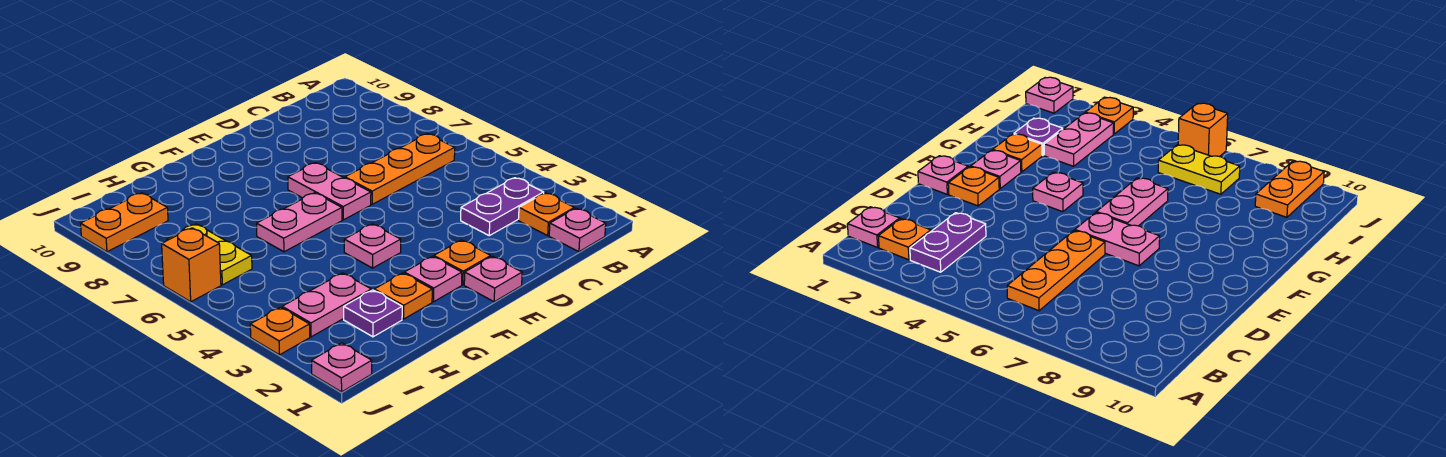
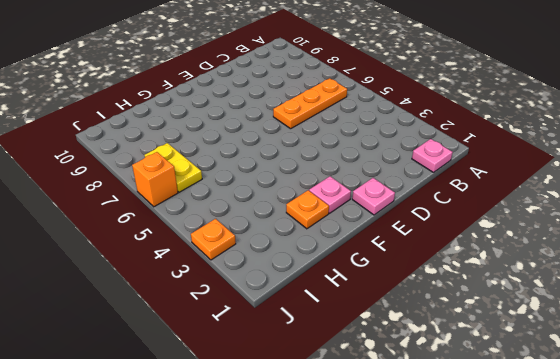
none -> orange plate B2 level 1
none -> purple plate B3:C3 level 1
none -> orange plate E2 level 1

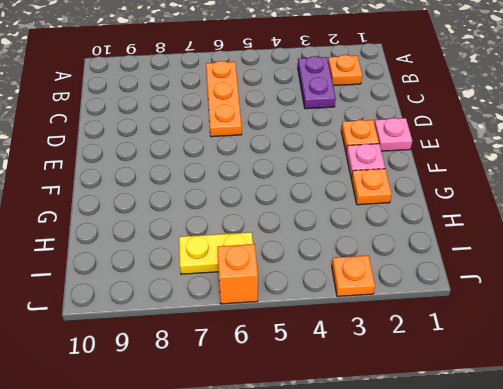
none -> pink plate B1 level 1
none -> pink plate E6:E7 level 1
none -> pink plate F4 level 1

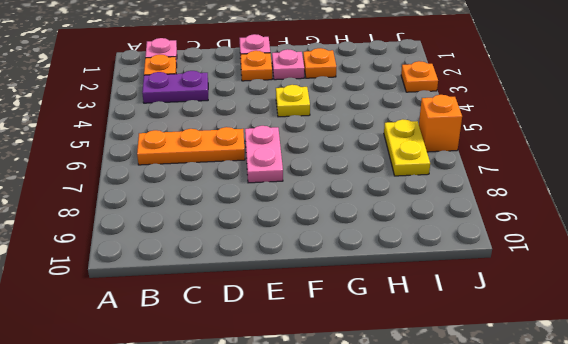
yellow plate F4 level 1 -> pink plate F4 level 1
none -> pink plate F6:G6 level 1
none -> purple plate H2 level 1
none -> pink plate H3:I3 level 1

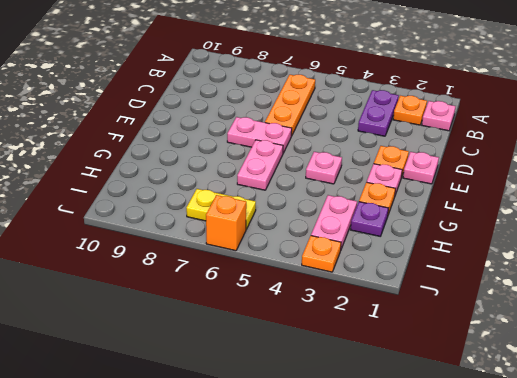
none -> orange plate I9:J9 level 1
none -> pink plate J1 level 1

